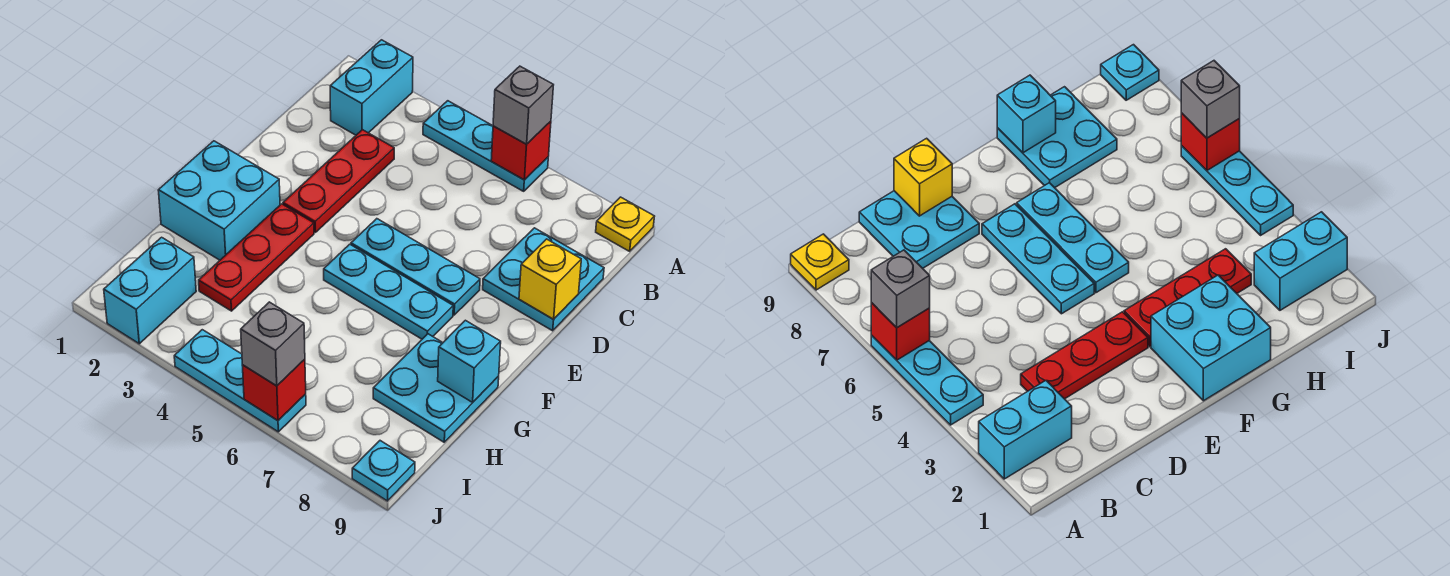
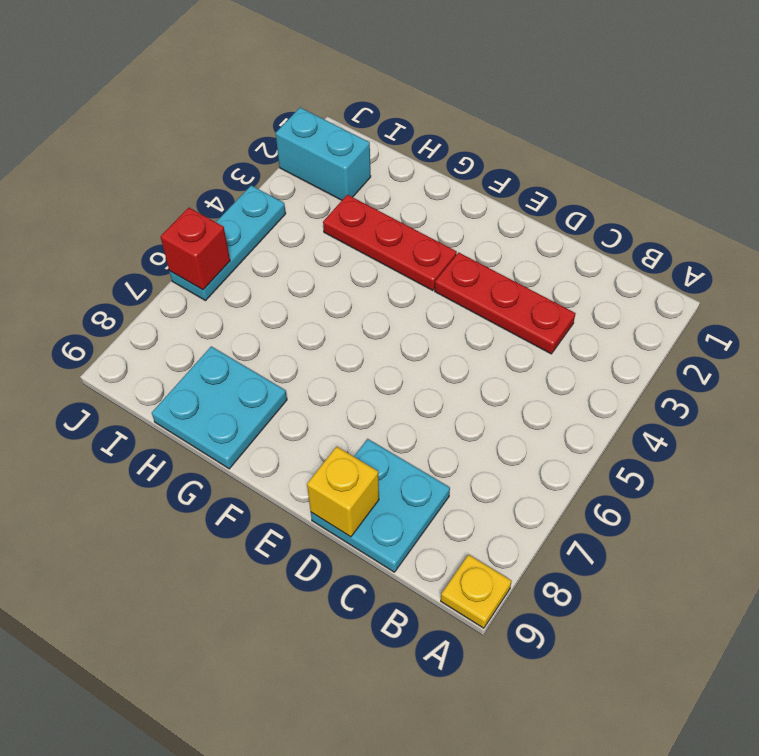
none -> cyan brick A2:B2 level 1
none -> cyan plate A4:A6 level 1
none -> cyan plate E5:E7 level 1

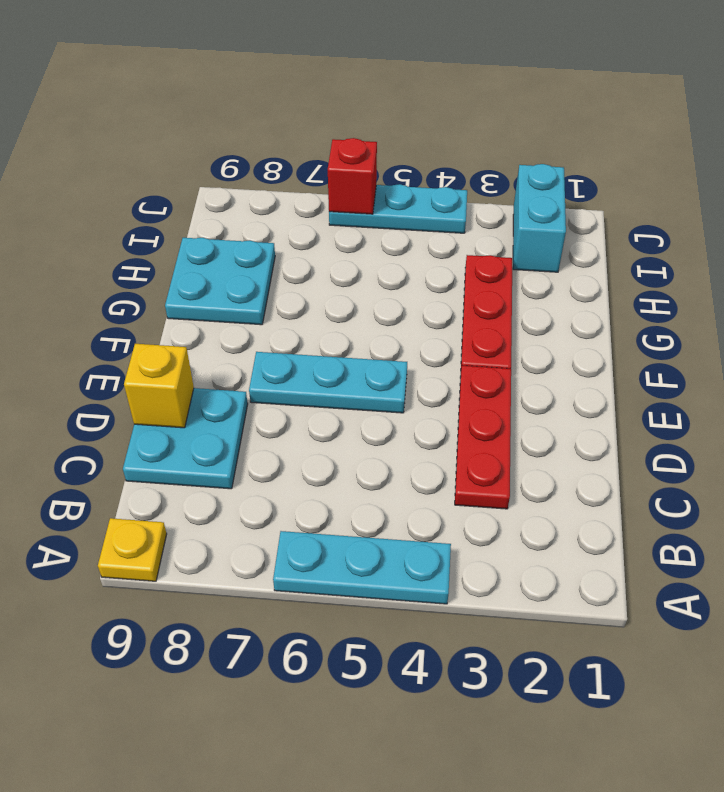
none -> cyan brick A2:B2 level 1
none -> cyan brick F1:G2 level 1
none -> cyan plate F5:F7 level 1

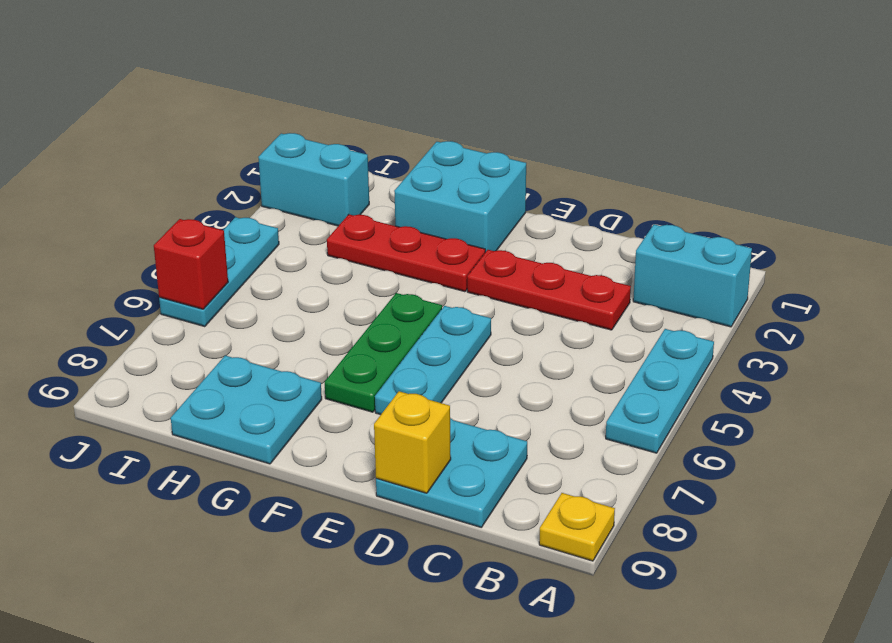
green plate F5:F7 level 1 -> cyan plate F5:F7 level 1
none -> cyan plate J9 level 1
none -> red brick A6 level 2
none -> cyan brick G9 level 2

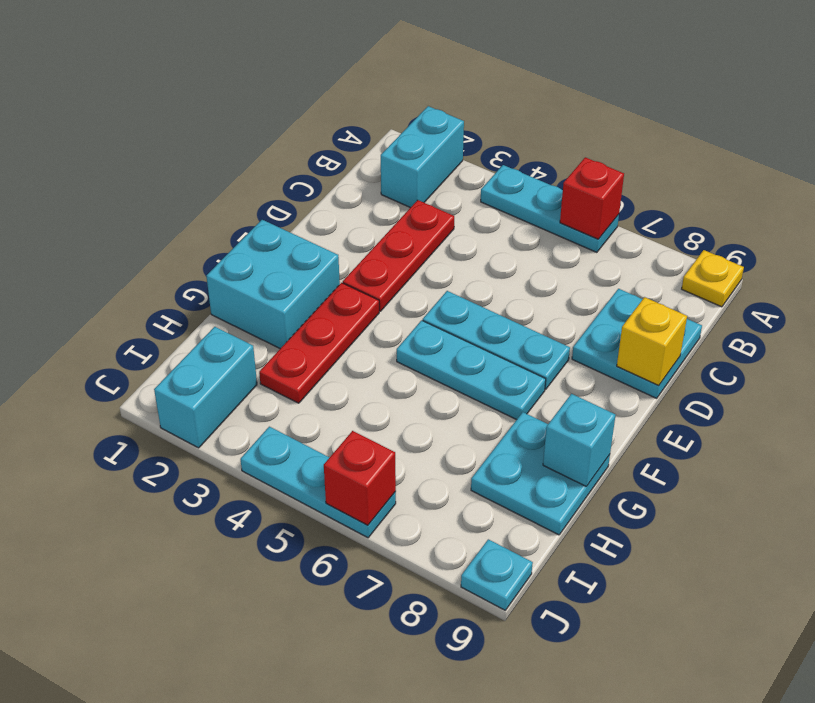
none -> grey brick A6 level 3
none -> grey brick J6 level 3

